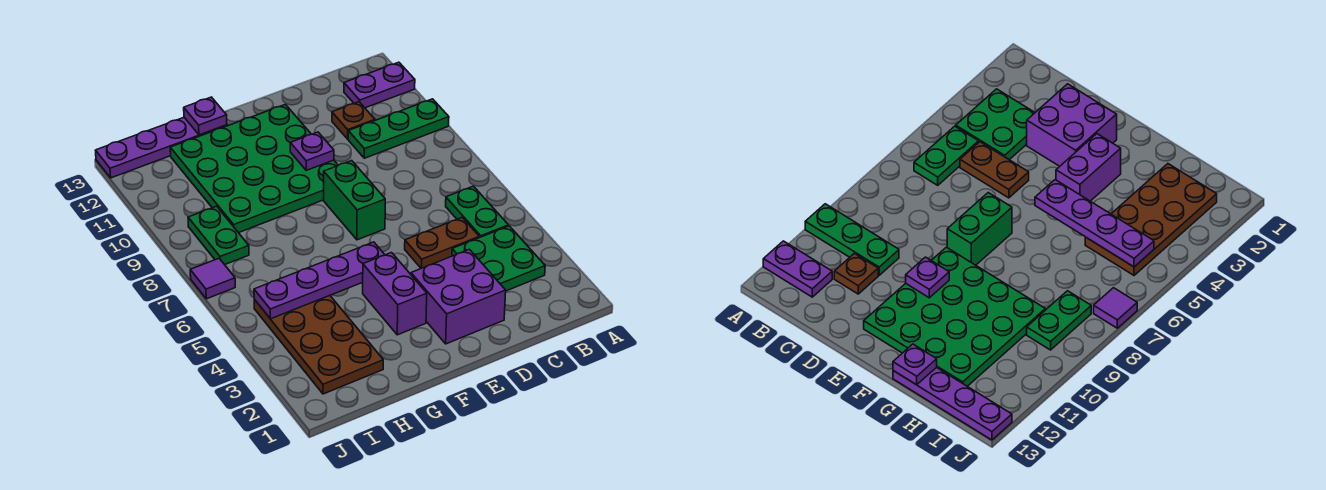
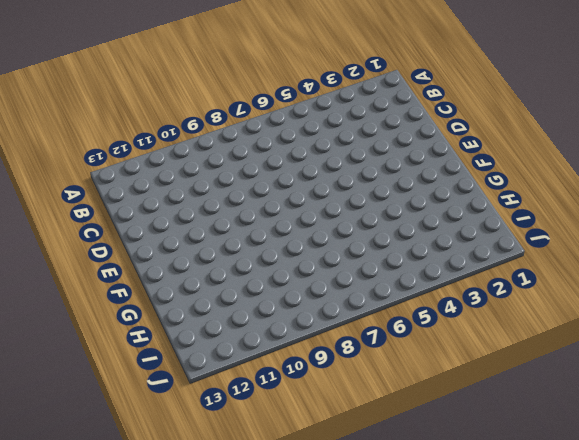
none -> green plate A10:C10 level 1
none -> purple plate A12:B12 level 1
none -> green plate B3:C4 level 1

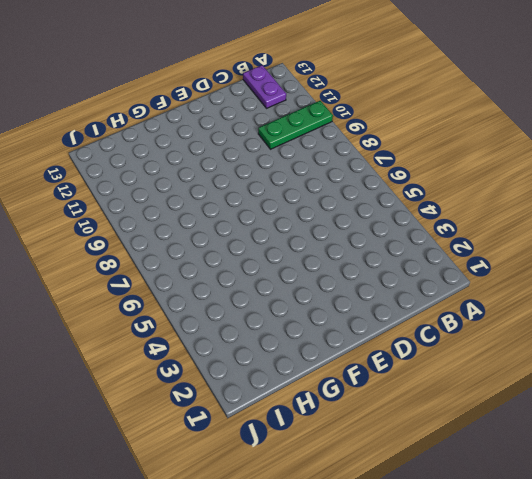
purple plate B12:B13 level 1 -> purple plate A12:B12 level 1
none -> green plate B3:C4 level 1
none -> green plate B5:B6 level 1
none -> brown plate C5:D5 level 1

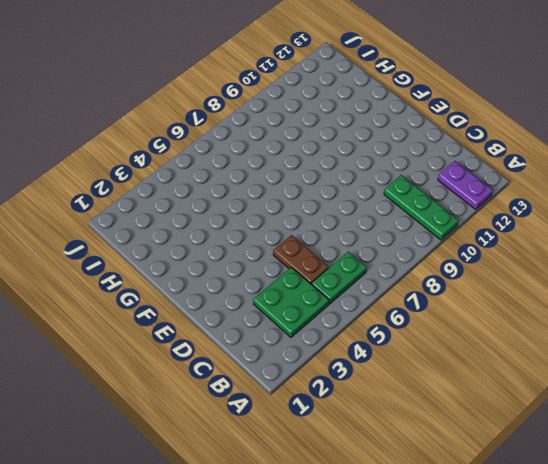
none -> brown plate C11 level 1
none -> purple brick D2:E3 level 1
none -> green brick E7:E8 level 1

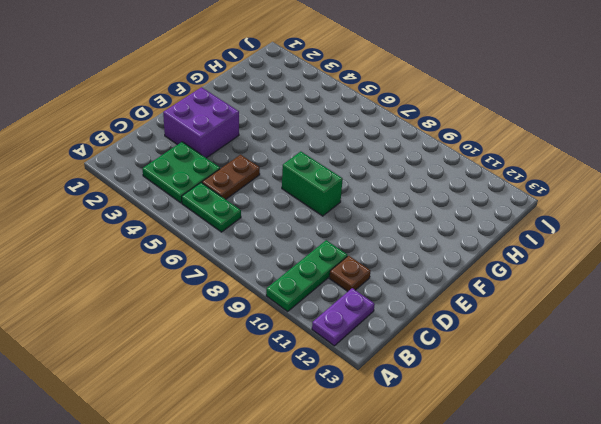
none -> green plate E9:H12 level 1
none -> purple brick F3:F4 level 1
none -> purple plate G13:J13 level 1

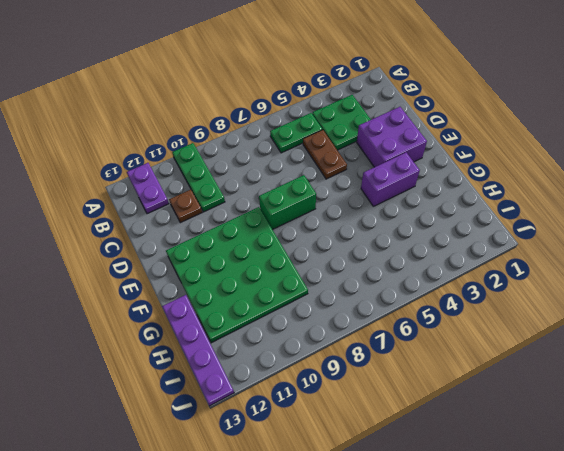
none -> brown plate H2:I5 level 1
none -> green plate I8:I9 level 1
none -> purple tile J7 level 1

